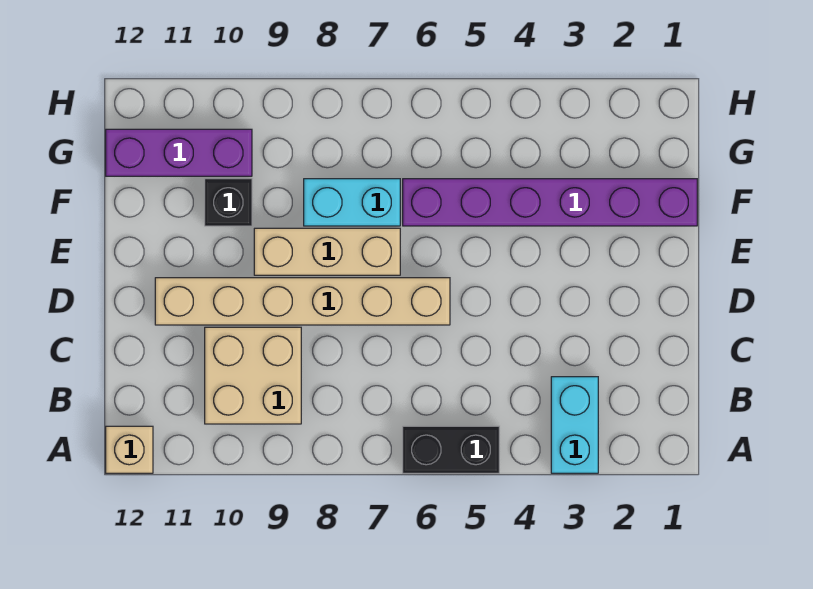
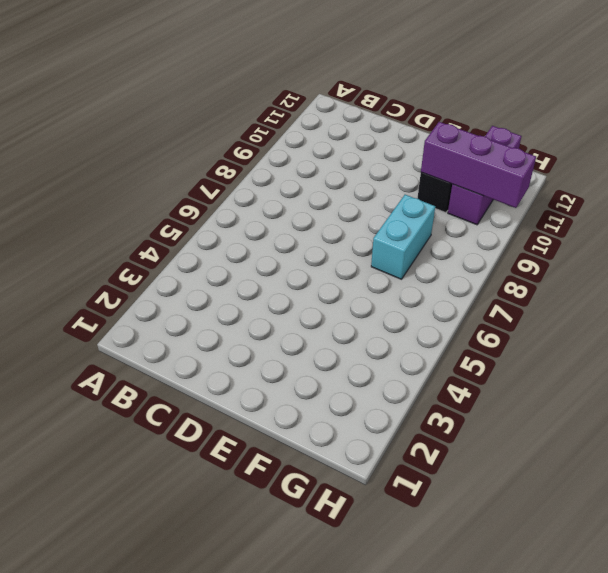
purple brick F10:H10 level 2 -> none
none -> cyan brick A3:B3 level 1
none -> black brick A5:A6 level 1

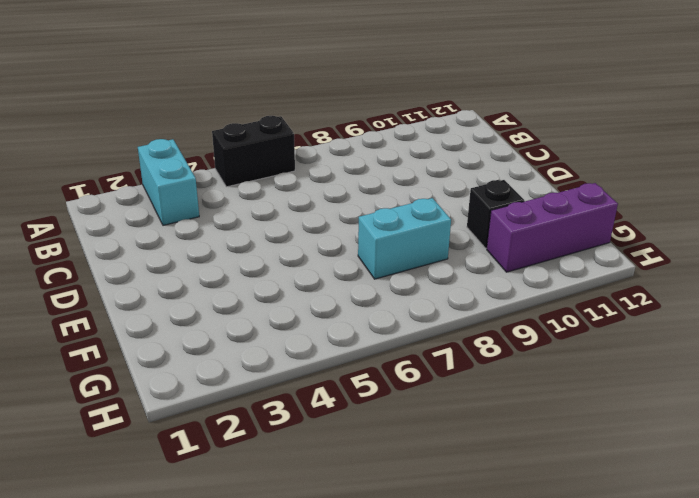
none -> tan brick A12 level 1
none -> tan brick B9:C10 level 1

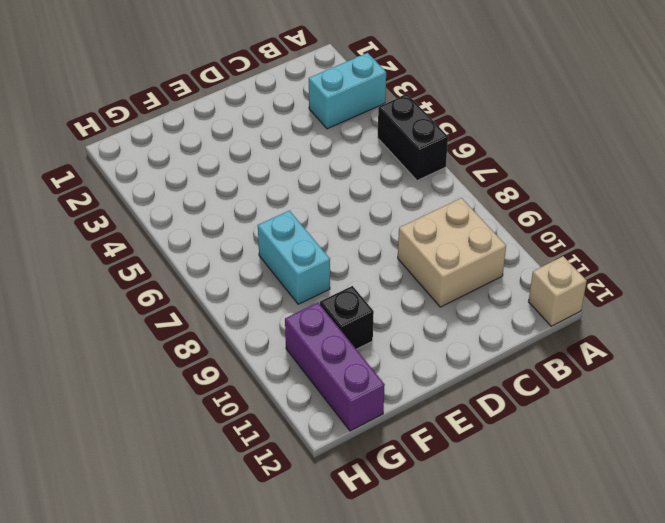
none -> tan brick D6:D11 level 1
none -> tan brick E7:E9 level 1

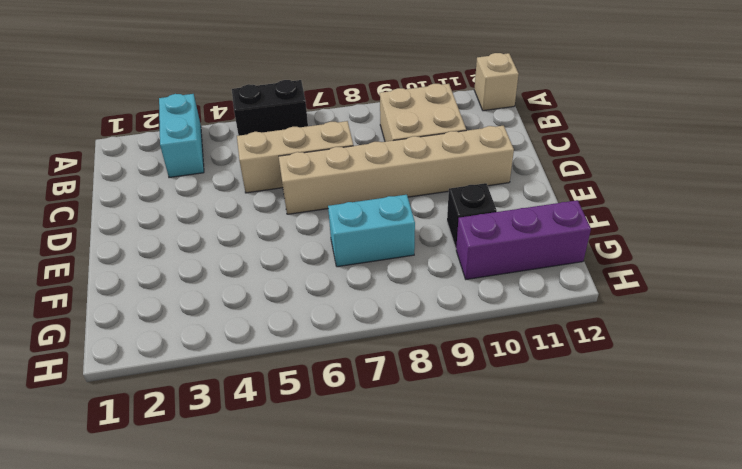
tan brick C5:C7 level 1 -> tan brick E7:E9 level 1
none -> purple brick F1:F6 level 1

